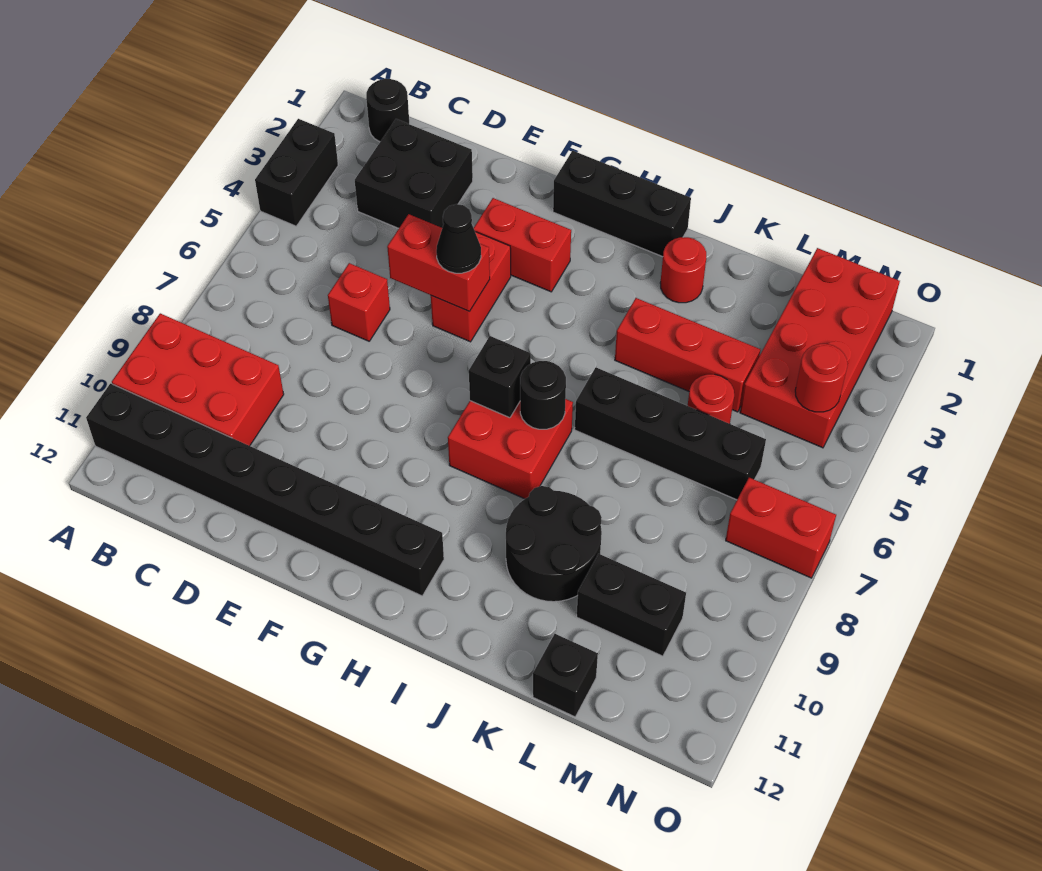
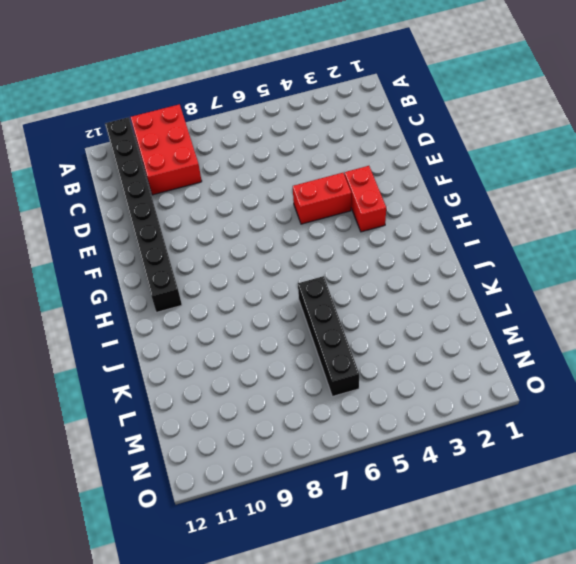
none -> black brick A3:A4 level 1
none -> black round brick B1 level 1
none -> black brick C2:D3 level 1

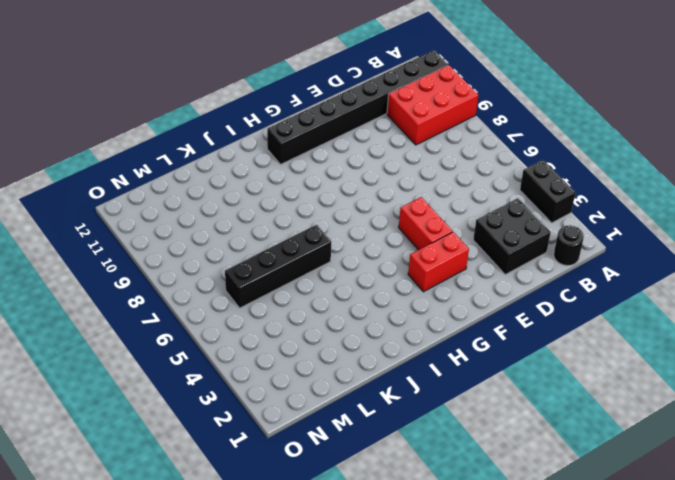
none -> red brick D6 level 1
none -> black brick G1:I1 level 1
none -> red brick H7:I8 level 1

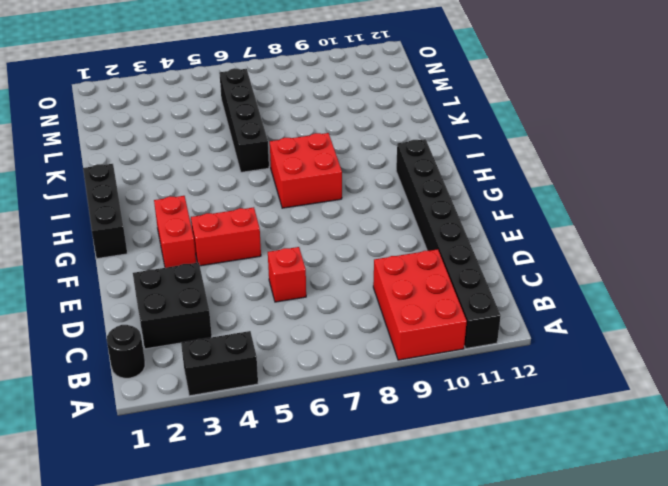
none -> red round brick J2 level 1
none -> red brick J4:L4 level 1
none -> black round brick J9:K10 level 1

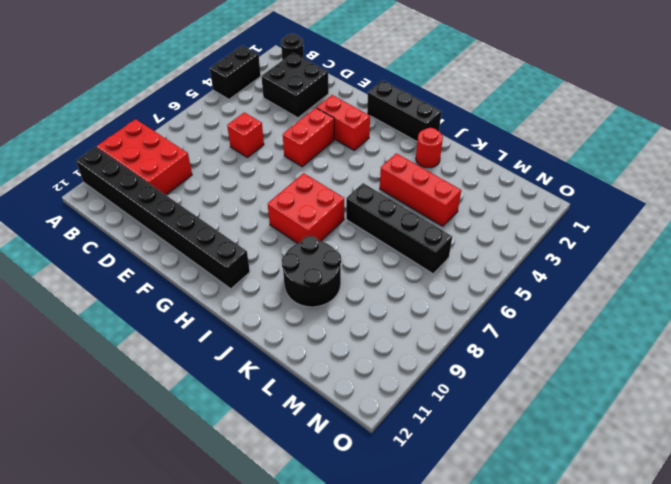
none -> red round brick L5 level 1
none -> black brick L10:M10 level 1
none -> black brick L12 level 1

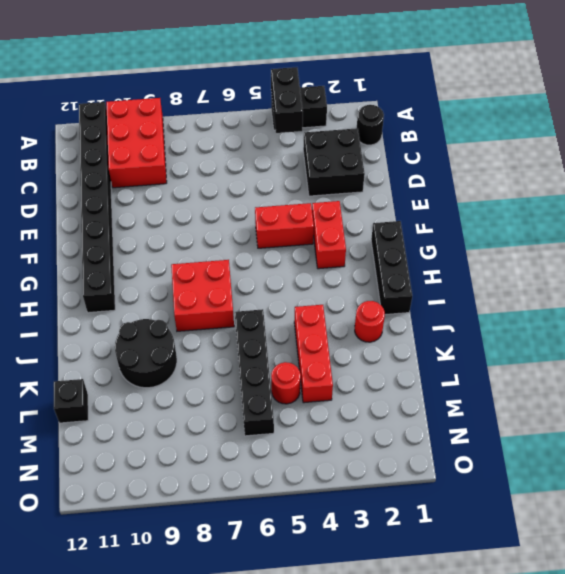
black brick A4:B4 level 2 -> black brick L10:M10 level 1
none -> red brick D6 level 1
none -> red brick M1:N4 level 1
none -> red brick N7:O7 level 1

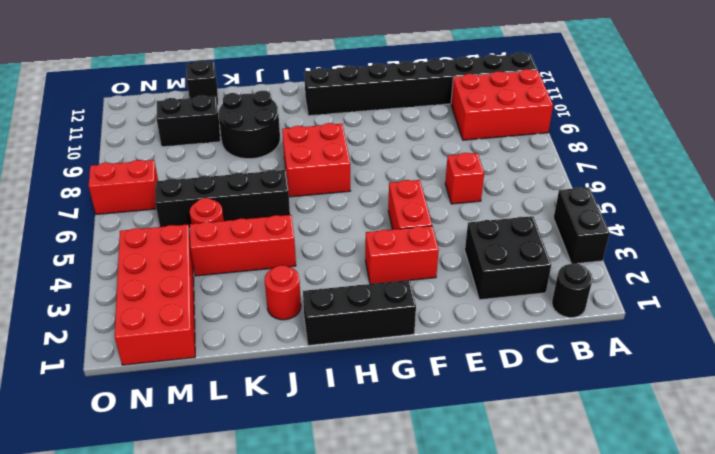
none -> red brick E5:F5 level 2
none -> black brick H7 level 2
none -> black round brick I7 level 2

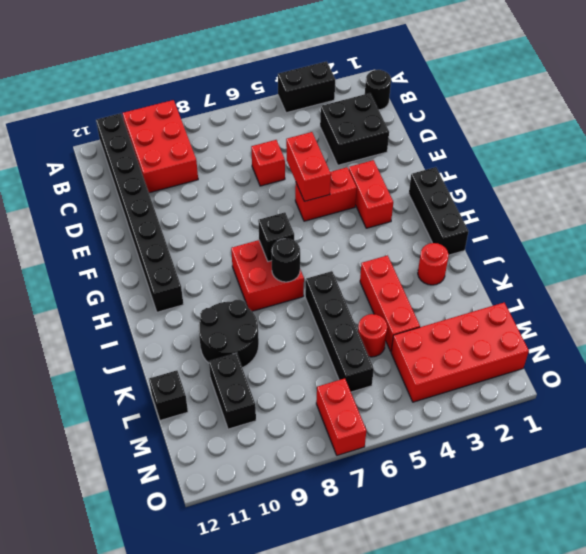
none -> red round brick N4 level 2
none -> black cone F5 level 3

